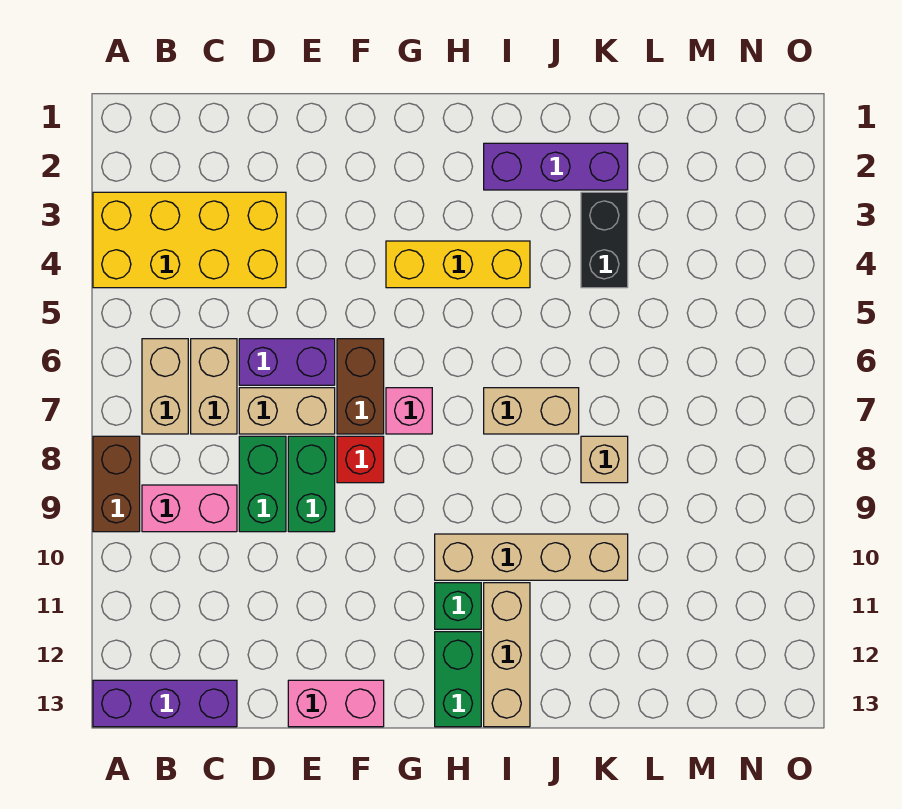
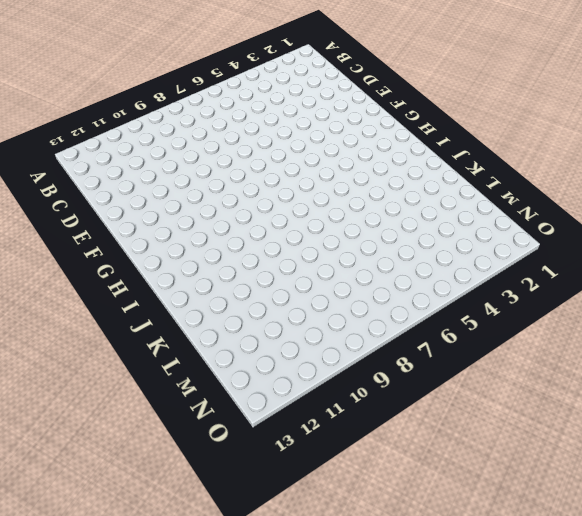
none -> yellow brick A3:D4 level 1
none -> brown brick A8:A9 level 1
none -> purple brick A13:C13 level 1

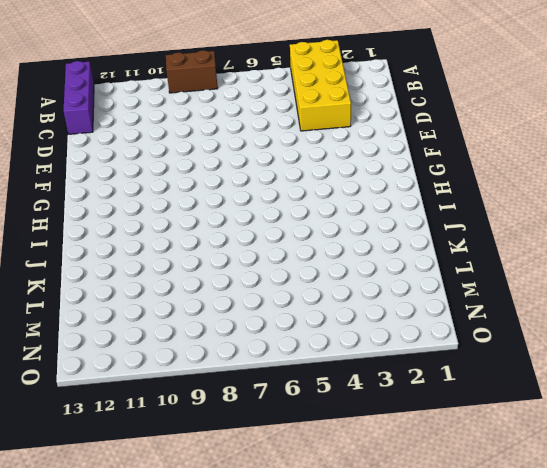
none -> tan brick B6:B7 level 1
none -> pink brick B9:C9 level 1
none -> tan brick C6:C7 level 1

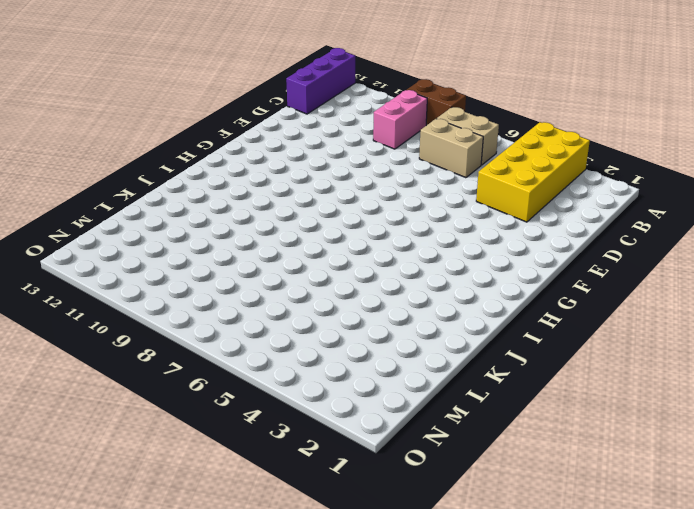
none -> purple brick D6:E6 level 1
none -> tan brick D7:E7 level 1
none -> green brick D8:D9 level 1

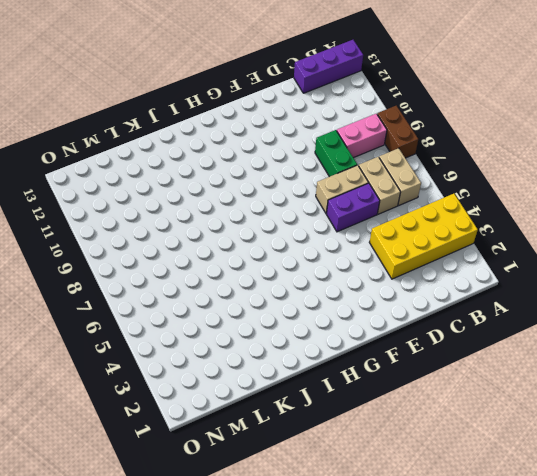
none -> green brick E8:E9 level 1
none -> pink brick E13:F13 level 1
none -> brown brick F6:F7 level 1

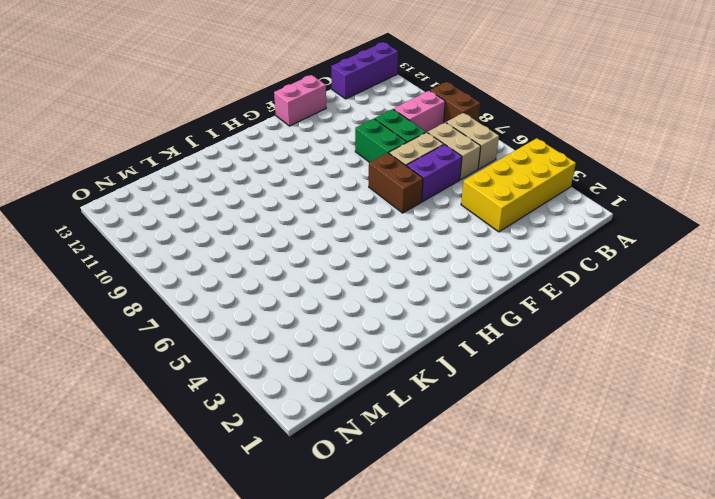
none -> red brick F8 level 1
none -> yellow brick G4:I4 level 1
none -> pink brick G7 level 1

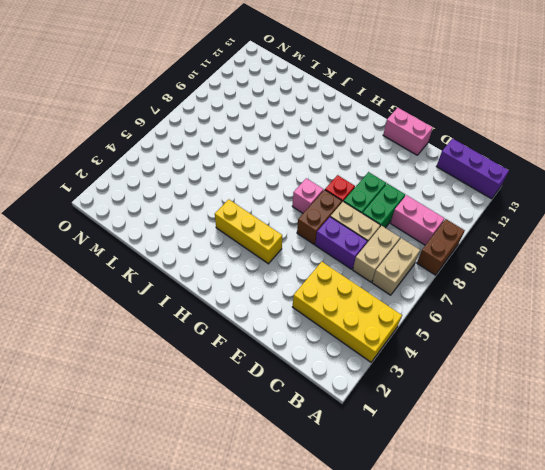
none -> tan brick H10:K10 level 1
none -> green brick H11 level 1
none -> green brick H12:H13 level 1

